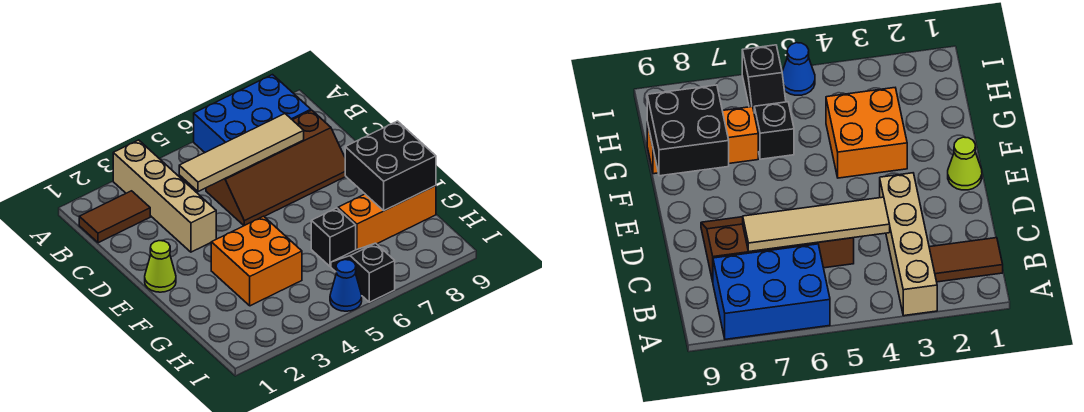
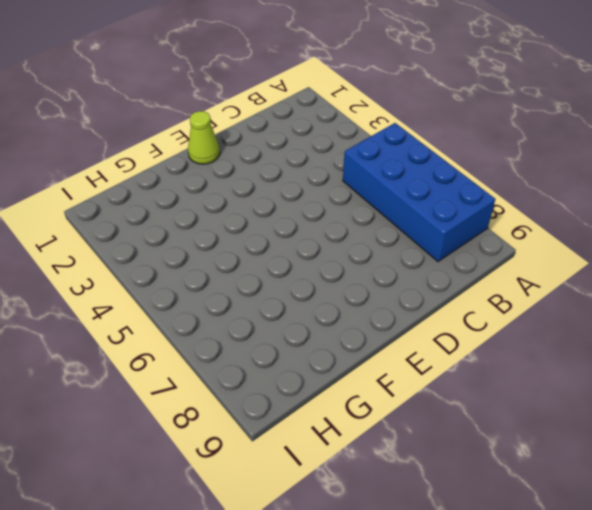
blue brick A5:B8 level 1 -> blue brick A6:B8 level 1
none -> tan brick A3:D3 level 1
none -> brown tile B1:B2 level 1
none -> brown slope C5:D8 level 1 top C

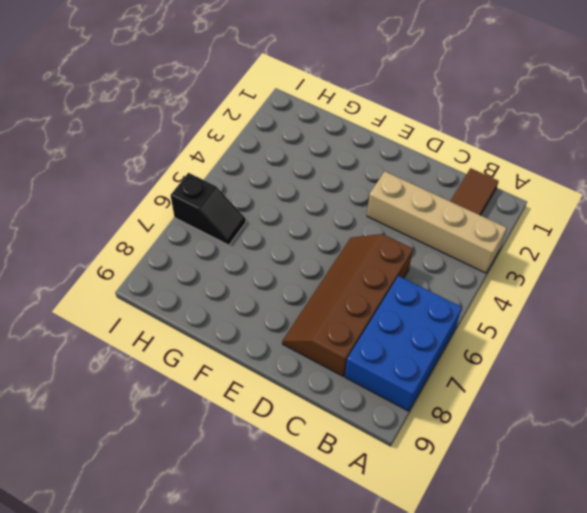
none -> lime cone E1 level 1
none -> orange brick F3:G4 level 1
none -> black brick G6 level 1

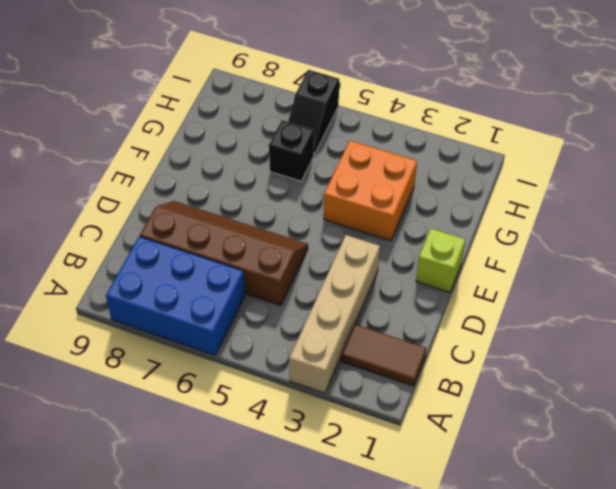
lime brick E1 level 1 -> lime cone E1 level 1
none -> orange brick G7:G9 level 1
none -> blue cone I5 level 1
none -> tan tile C4:C7 level 2

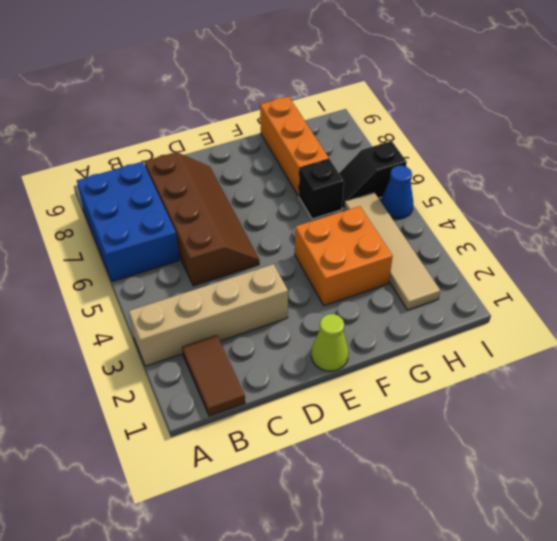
tan tile H2:H5 level 1 -> tan tile C4:C7 level 2
none -> black brick F8:G9 level 2

